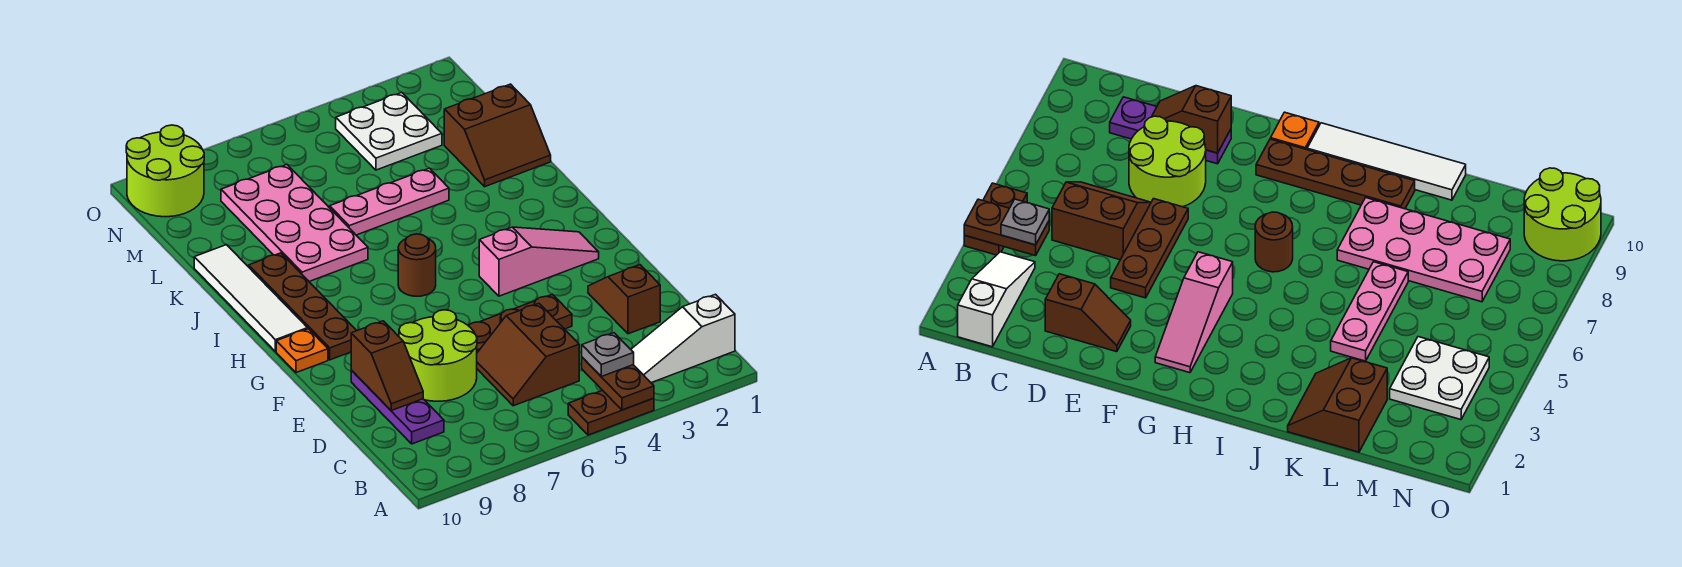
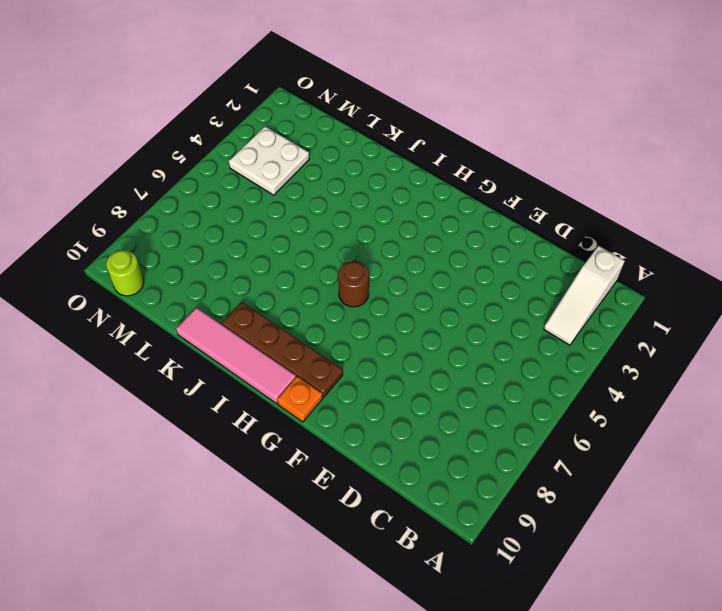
pink tile H10:K10 level 1 -> white tile H10:K10 level 1
lime round brick N10 level 1 -> lime round brick N9:O10 level 1
none -> brown plate A4:A5 level 1
none -> brown slope C5:D6 level 1 top 5
none -> purple plate C9:E9 level 1

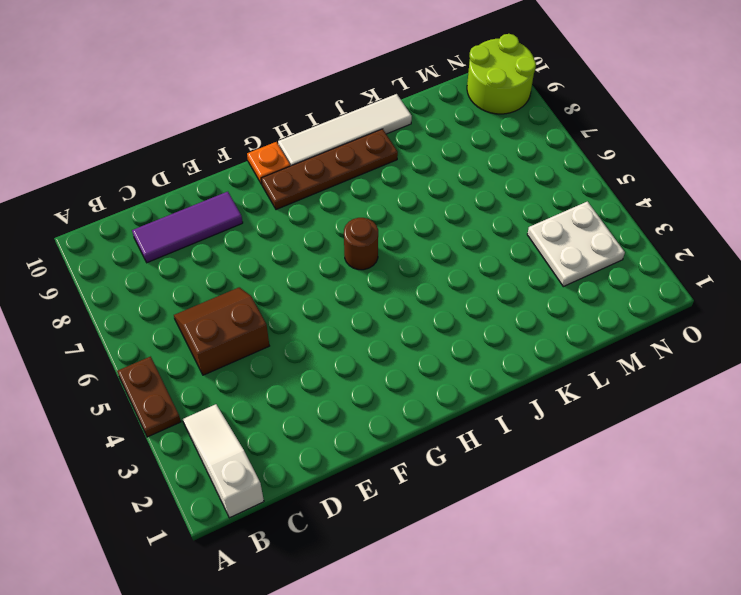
purple tile C9:E9 level 1 -> purple plate C9:E9 level 1
none -> brown slope D2:E2 level 1 top D
none -> lime round brick D7:E8 level 1
none -> brown plate E4:E6 level 1

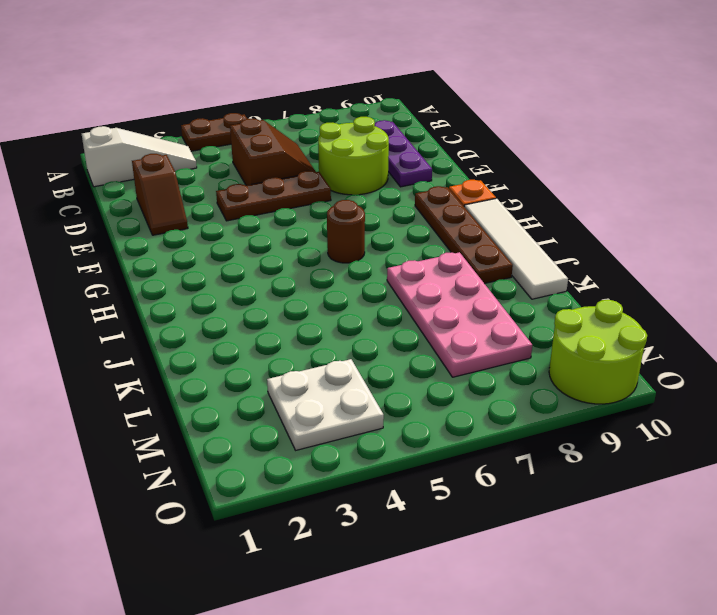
none -> pink slope G2:G4 level 1 top 4
none -> brown slope K1:L2 level 1 top L
none -> pink plate K4:K6 level 1

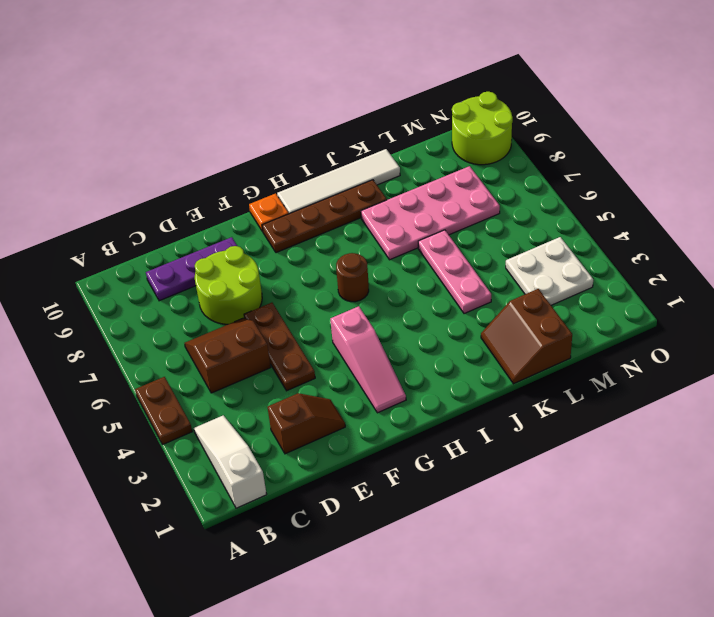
none -> brown plate A4:B4 level 2
none -> brown slope D9:E9 level 2 top E
none -> grey plate B4 level 3

